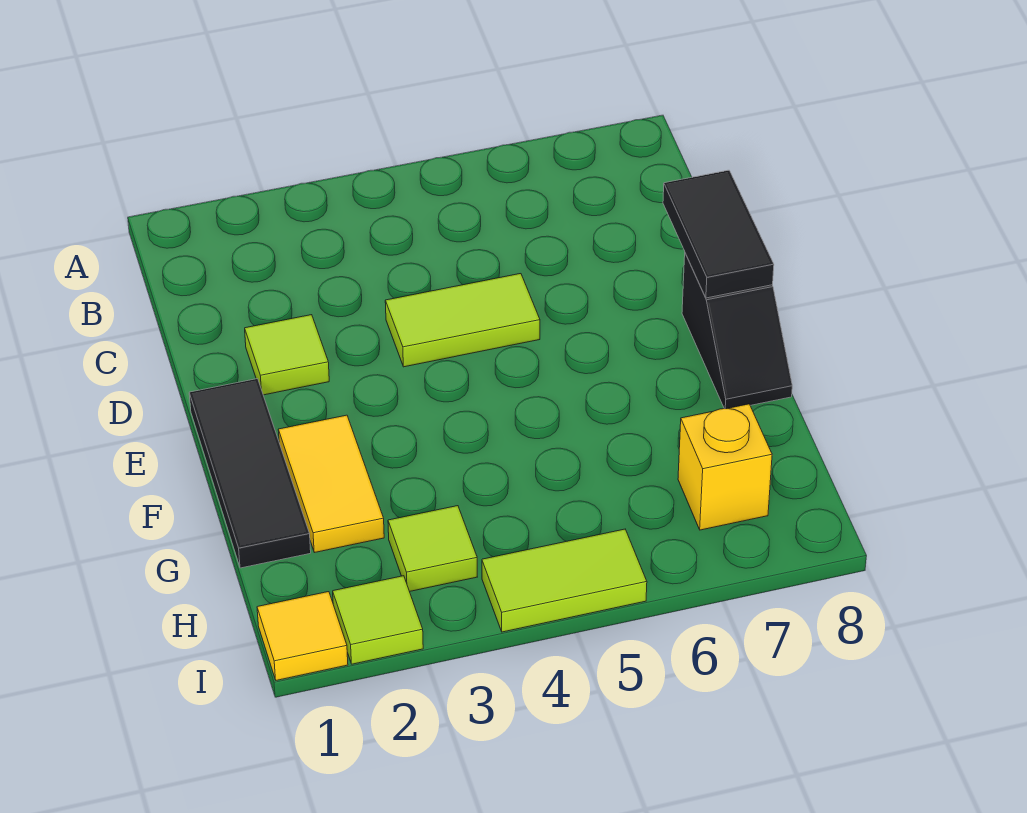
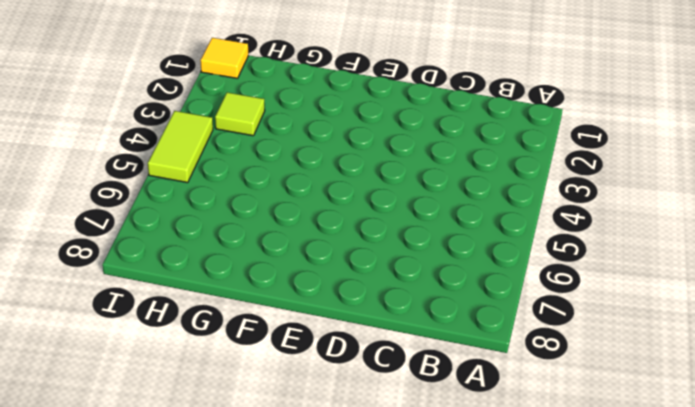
none -> lime tile D2 level 1
none -> lime tile D4:D5 level 1

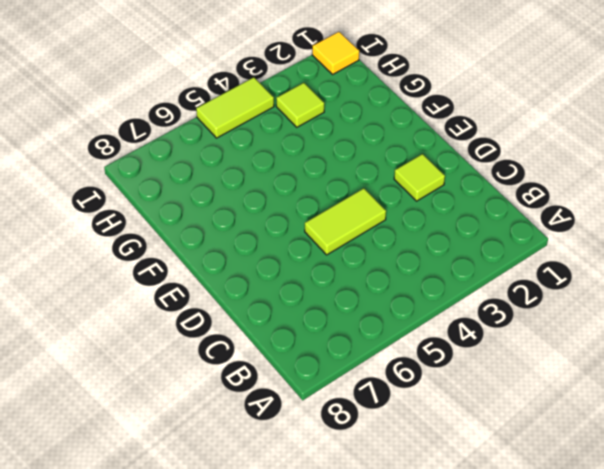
none -> black tile E1:G1 level 1
none -> black slope E8:F8 level 1 top E

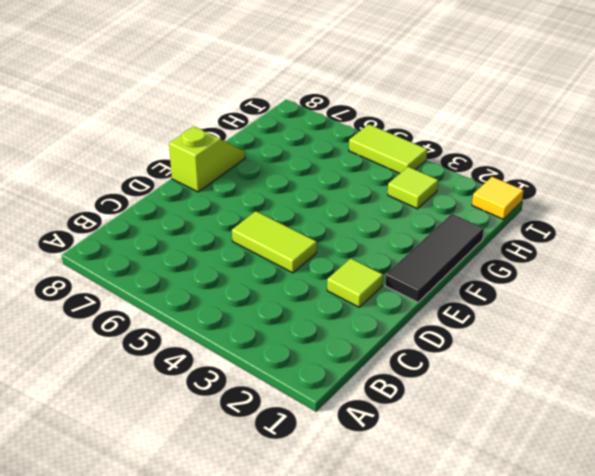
lime slope E8:F8 level 1 top E -> black slope E8:F8 level 1 top E
none -> yellow tile F2:G2 level 1
none -> yellow brick H7 level 1

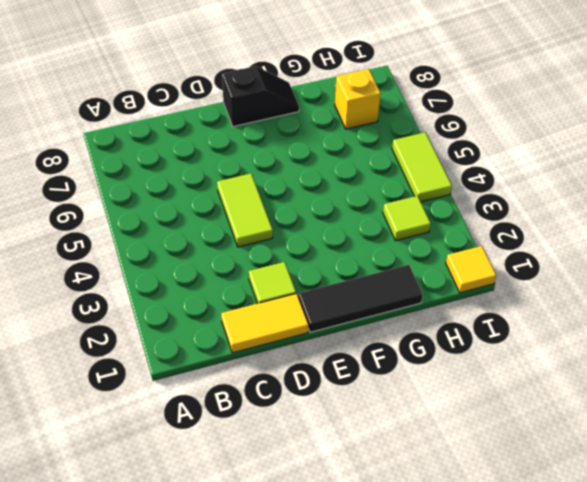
yellow tile C1:D1 level 1 -> yellow tile F2:G2 level 1
none -> lime tile I2 level 1
none -> black tile D8:E8 level 2

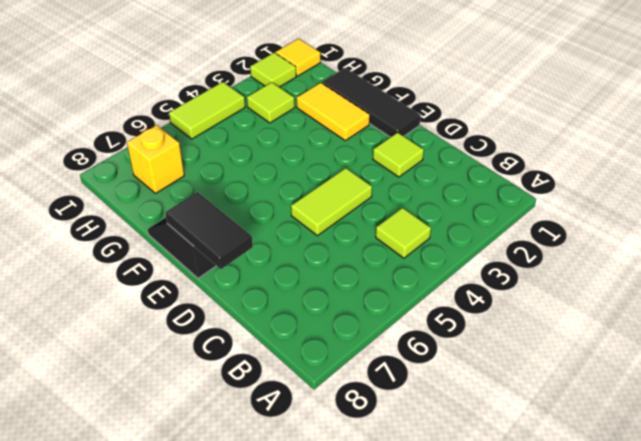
lime tile B4 level 1 -> none

